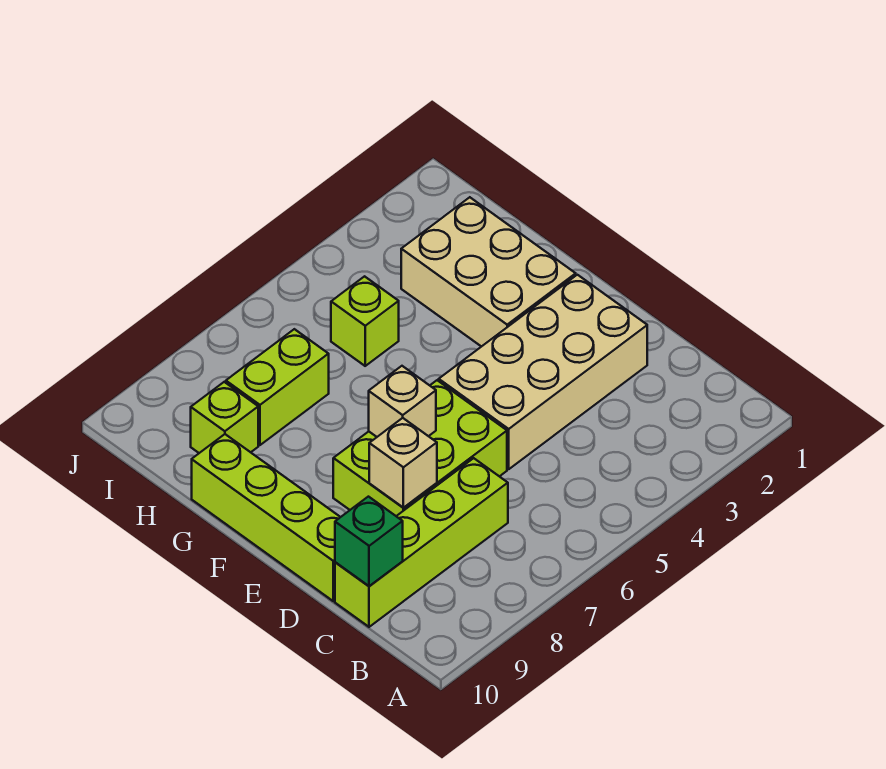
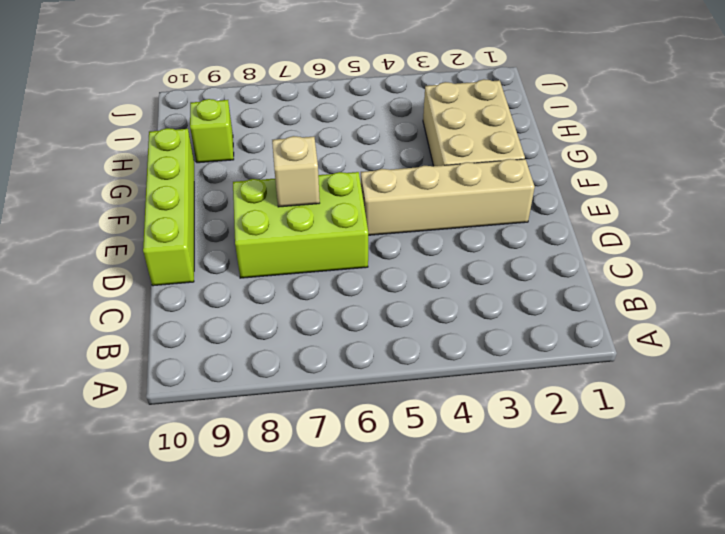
tan brick E2:E5 level 1 -> tan brick D2:E5 level 1
none -> lime brick C7:C10 level 1
none -> lime brick H5 level 1

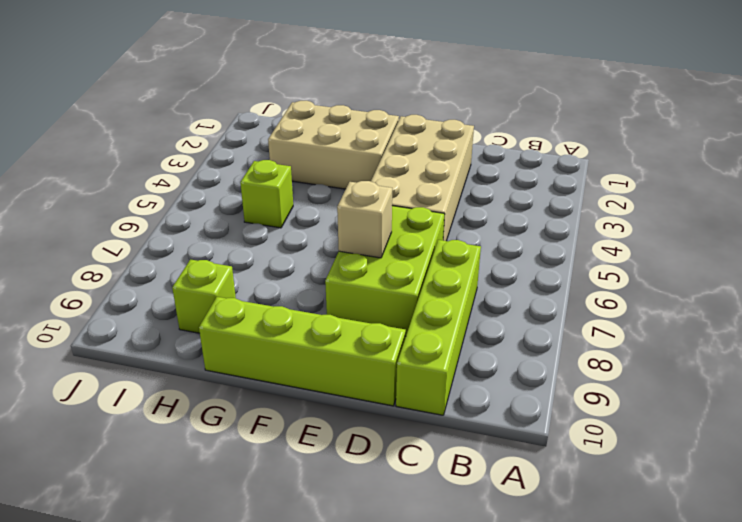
none -> lime brick H7:H8 level 1
none -> green brick C10 level 2

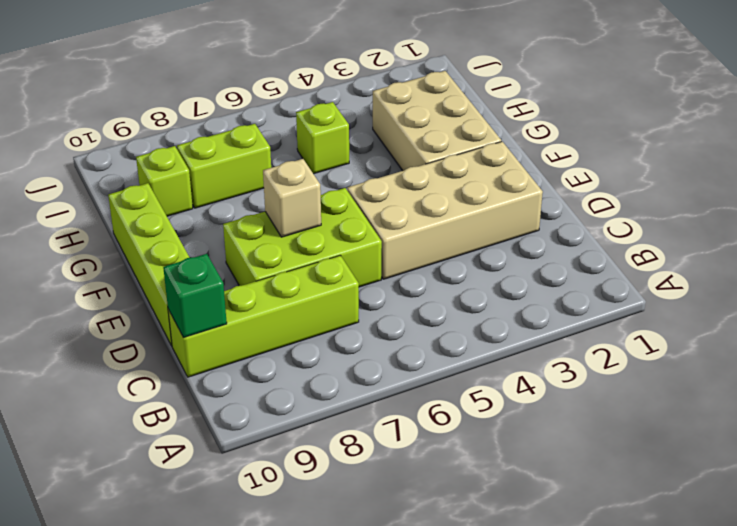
none -> tan brick D8 level 2

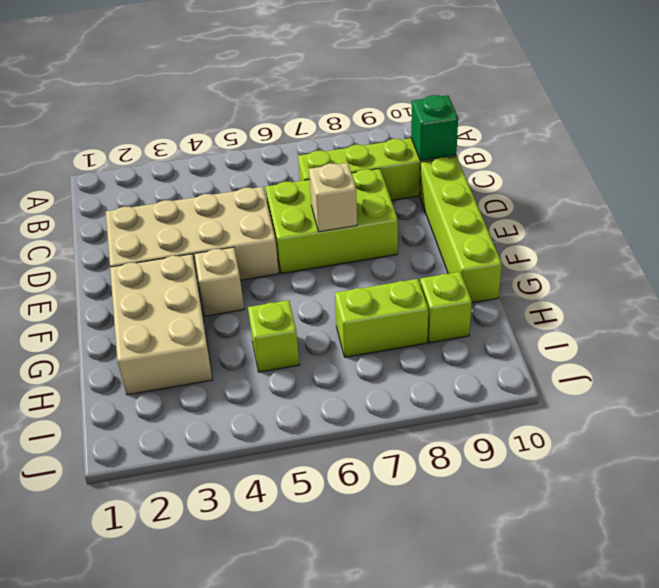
tan brick F4 level 1 -> tan brick D8 level 2

